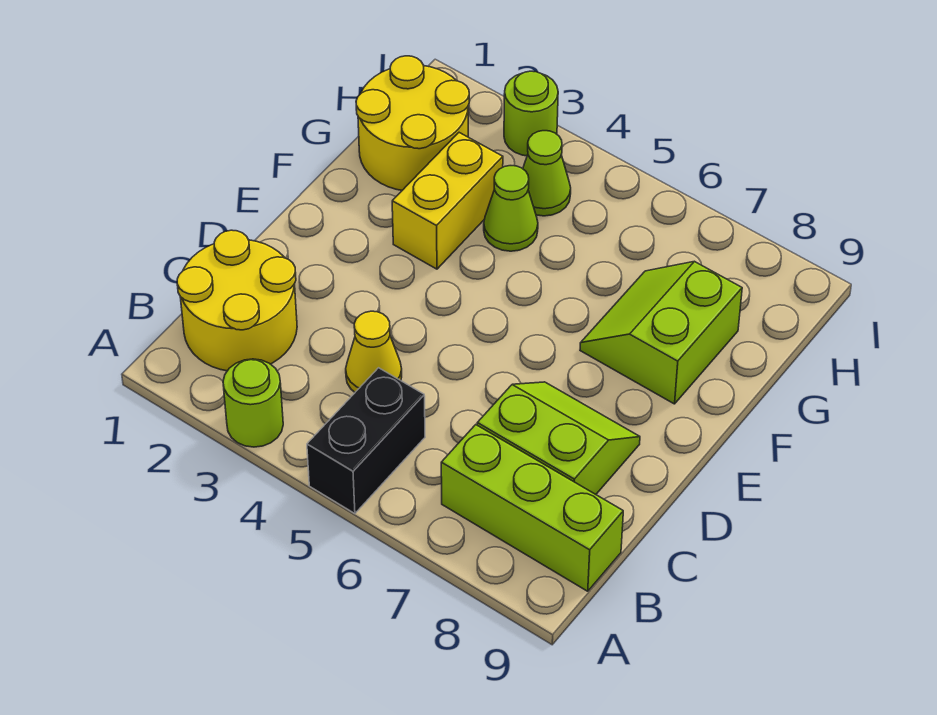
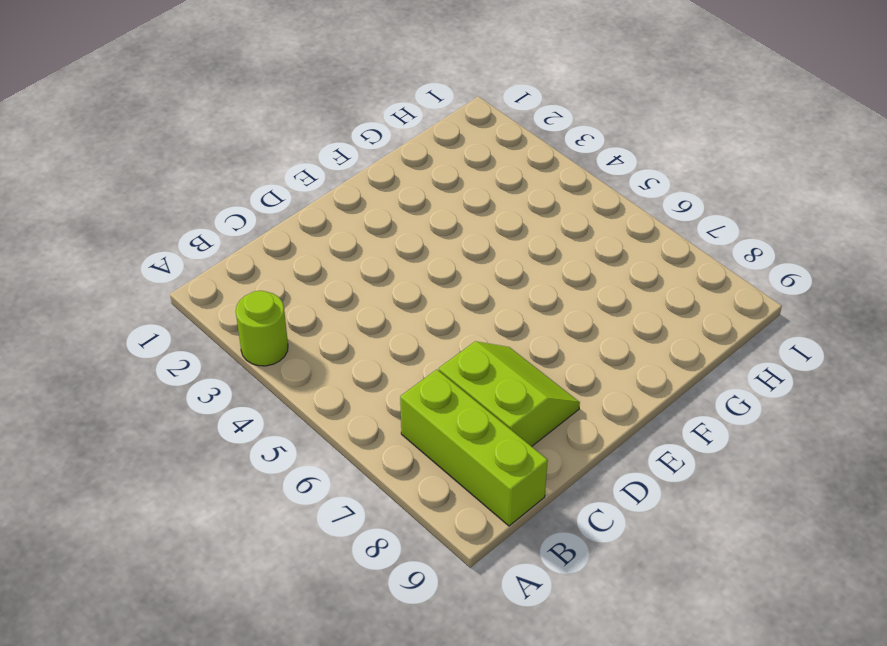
none -> black brick A5:B5 level 1
none -> yellow round brick B1:C2 level 1
none -> yellow cone C4 level 1

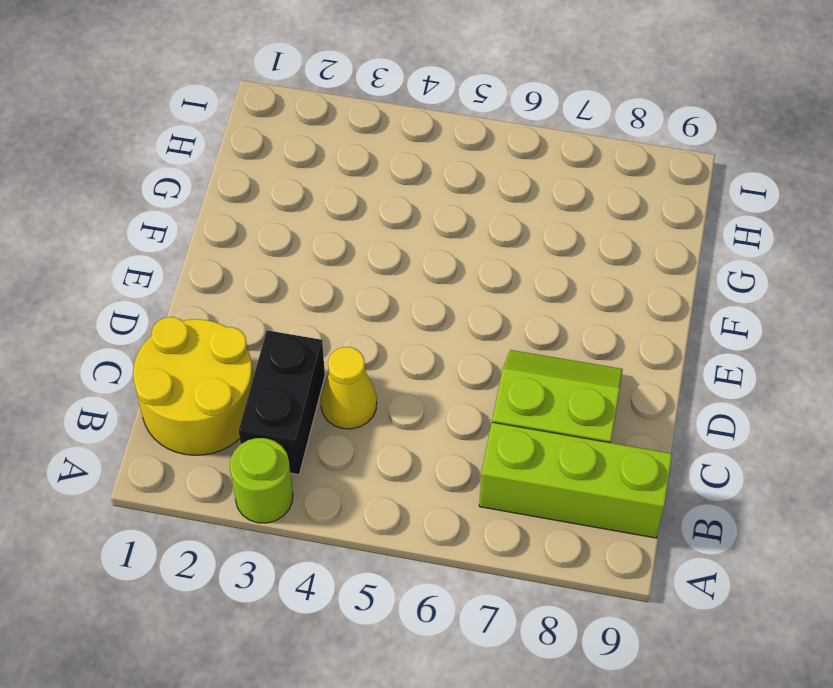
black brick B3:C3 level 1 -> black brick A5:B5 level 1
none -> yellow brick F3:G3 level 1
none -> lime slope F7:G8 level 1 top 8
none -> yellow round brick G1:H2 level 1

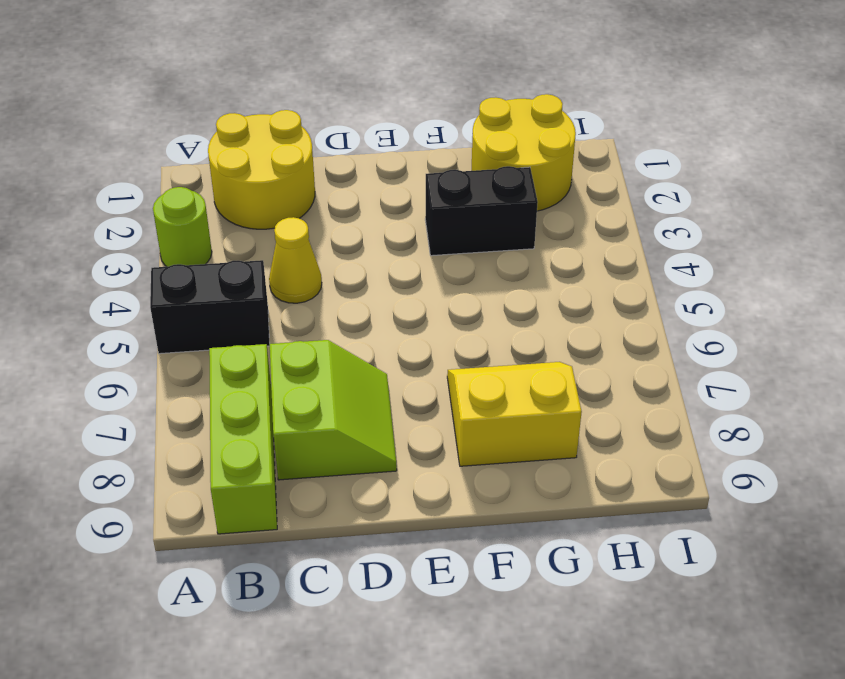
black brick F3:G3 level 1 -> yellow brick F3:G3 level 1
yellow slope F7:G8 level 1 top 8 -> lime slope F7:G8 level 1 top 8
none -> lime cone G4 level 1
none -> lime cone H4 level 1
none -> lime round brick I3 level 1

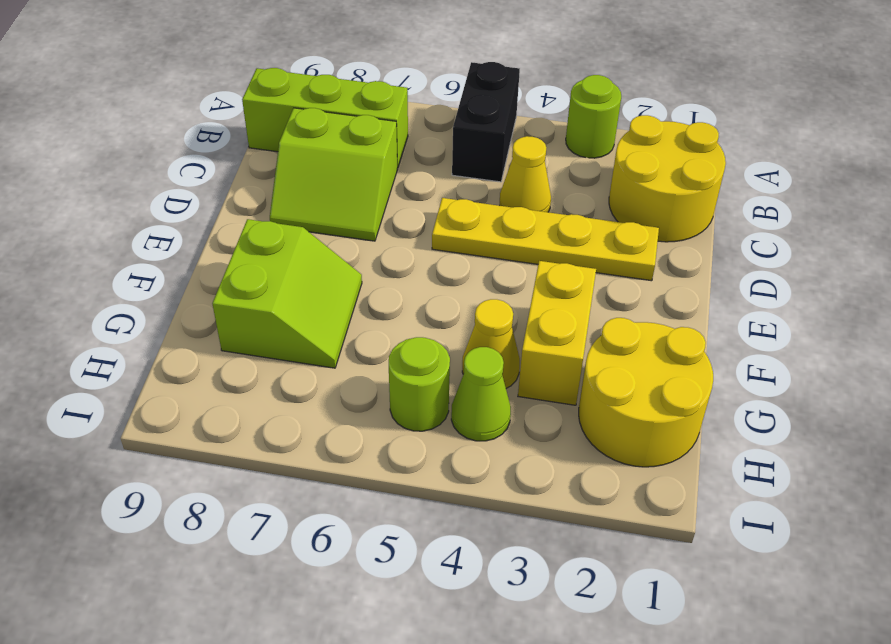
yellow plate D2:D5 level 1 -> none
yellow cone G4 level 1 -> lime cone G4 level 1
lime round brick H5 level 1 -> lime round brick I3 level 1

